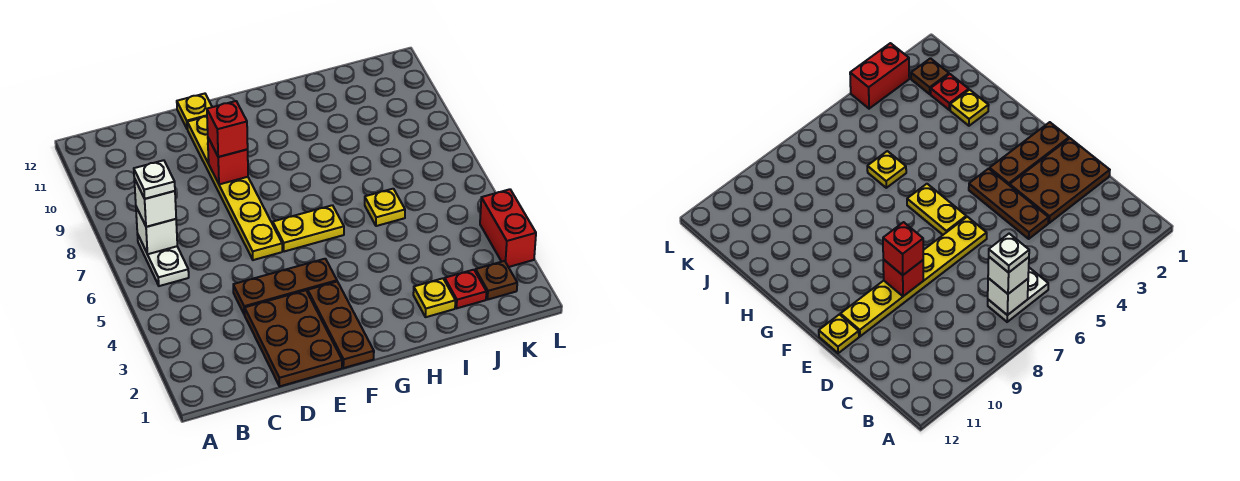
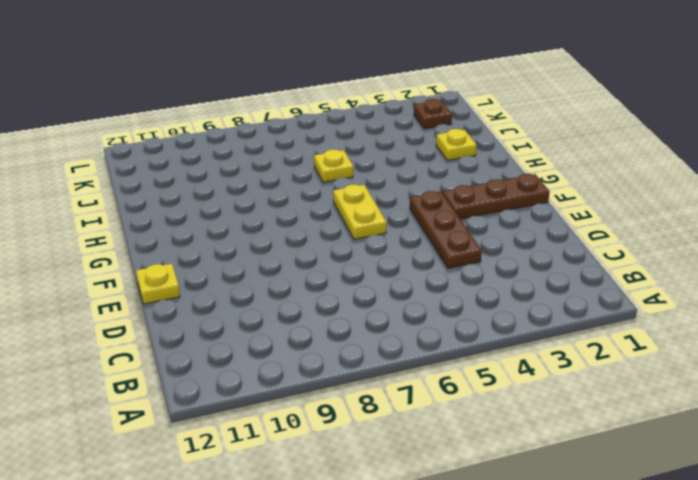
none -> white plate B6:B7 level 1
none -> brown plate D1:E3 level 1
none -> yellow plate E6:E11 level 1

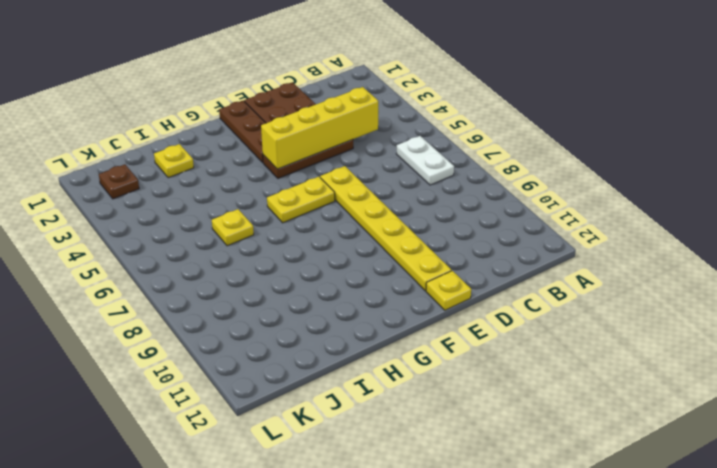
yellow brick C4:F4 level 2 -> none
none -> red plate J2 level 1
none -> red brick L3:L4 level 1
none -> white brick B7 level 2

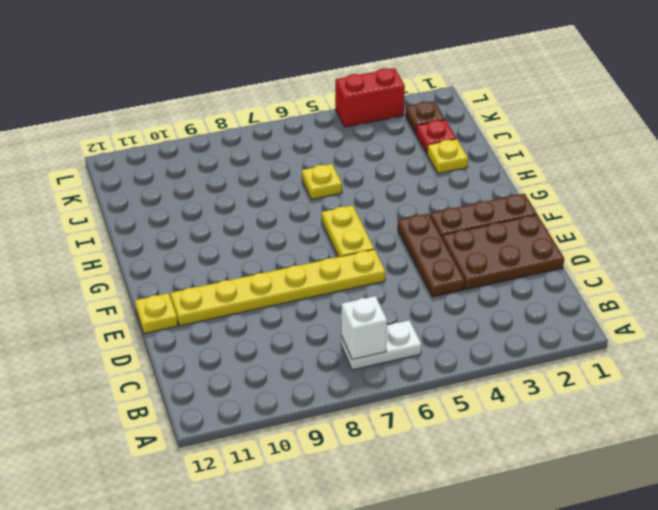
none -> red brick E9 level 2
none -> white brick B7 level 3
none -> red brick E9 level 3

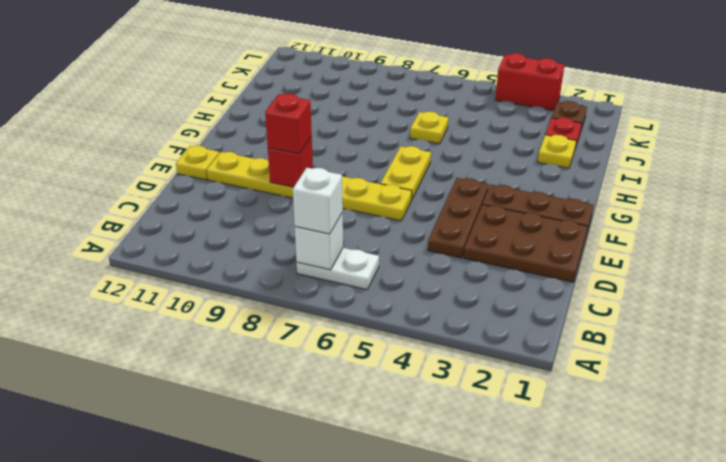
none -> white plate B7 level 4

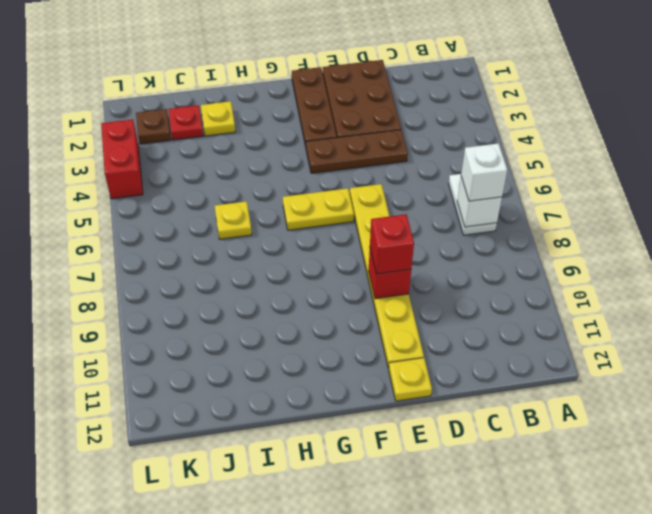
none -> white plate B7 level 4

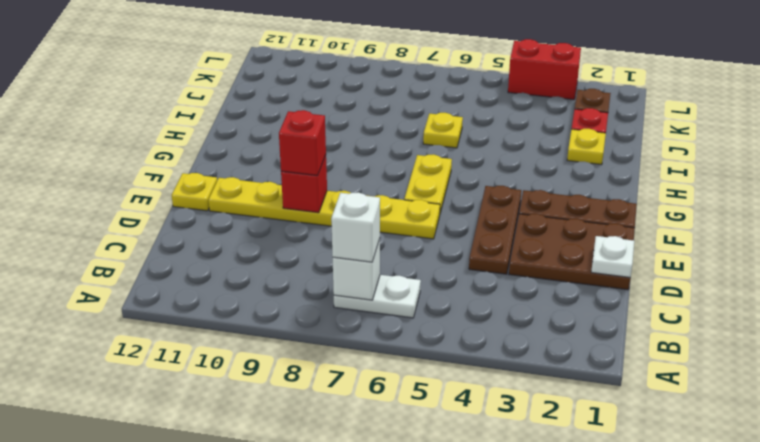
white plate D1 level 2 -> white plate B7 level 4

